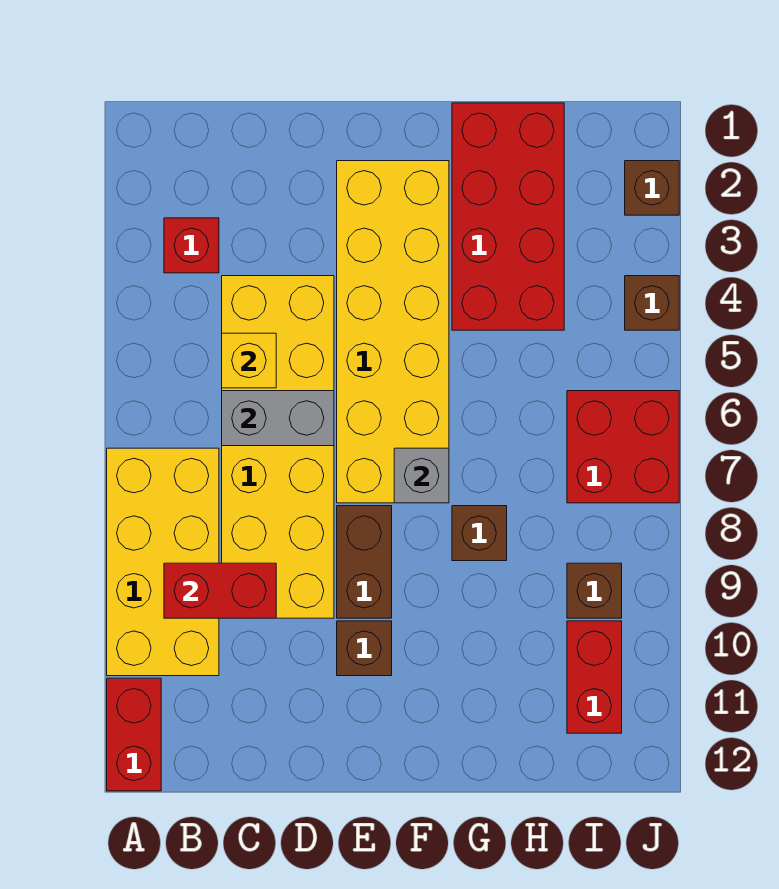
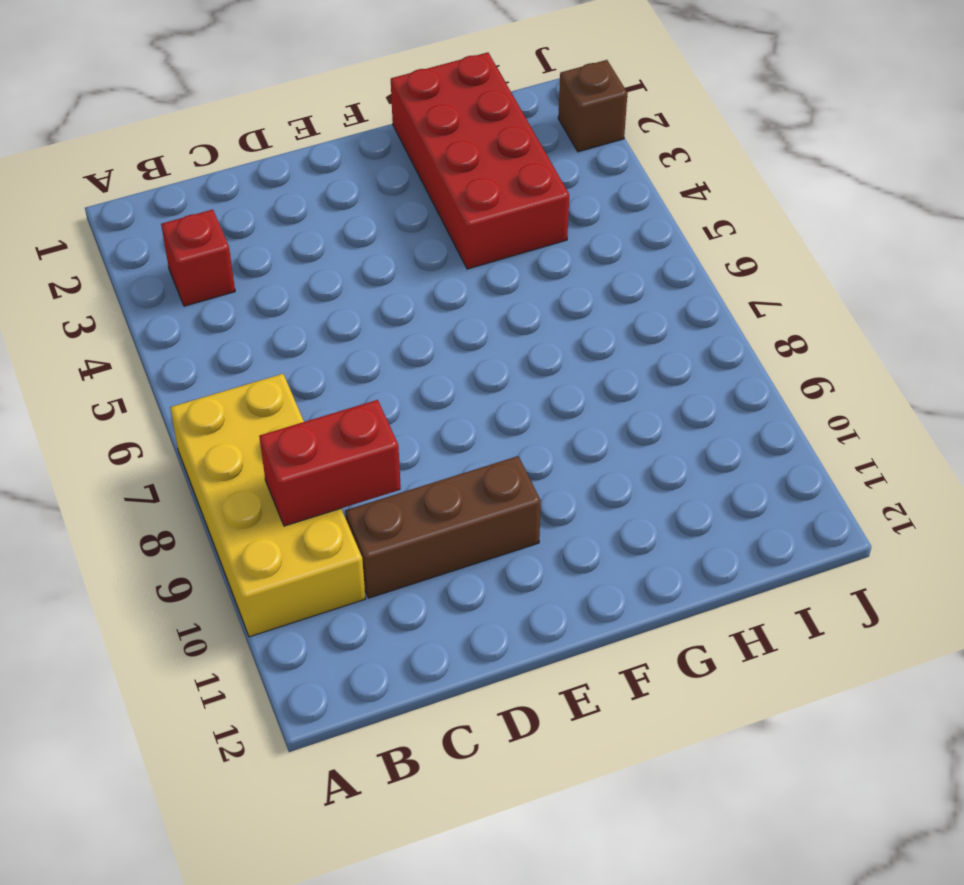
brown brick C10:E10 level 1 -> brown brick E10 level 1
none -> red brick A11:A12 level 1
none -> yellow brick C4:D9 level 1
none -> yellow brick E2:F7 level 1

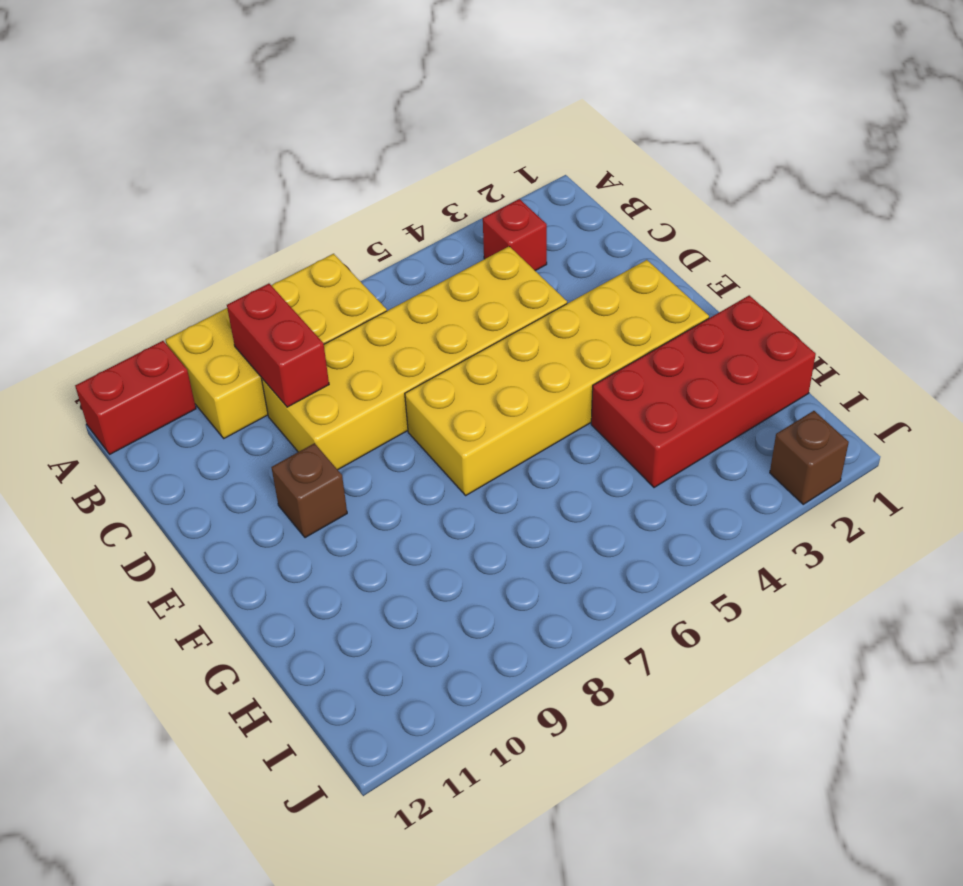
none -> brown brick E8:E9 level 1
none -> brown brick G8 level 1
none -> red brick I6:J7 level 1

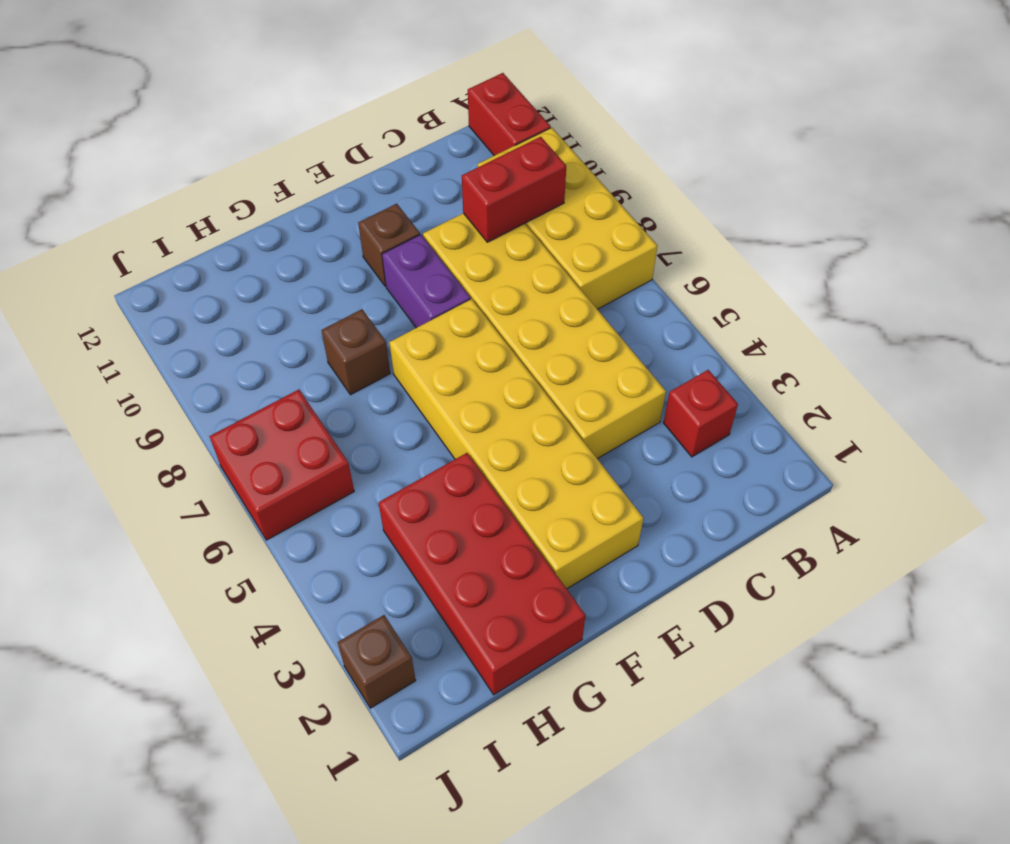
purple brick E8:E9 level 1 -> brown brick E8:E9 level 1
none -> brown brick I9 level 1
none -> red brick I10:I11 level 1
none -> brown brick J4 level 1

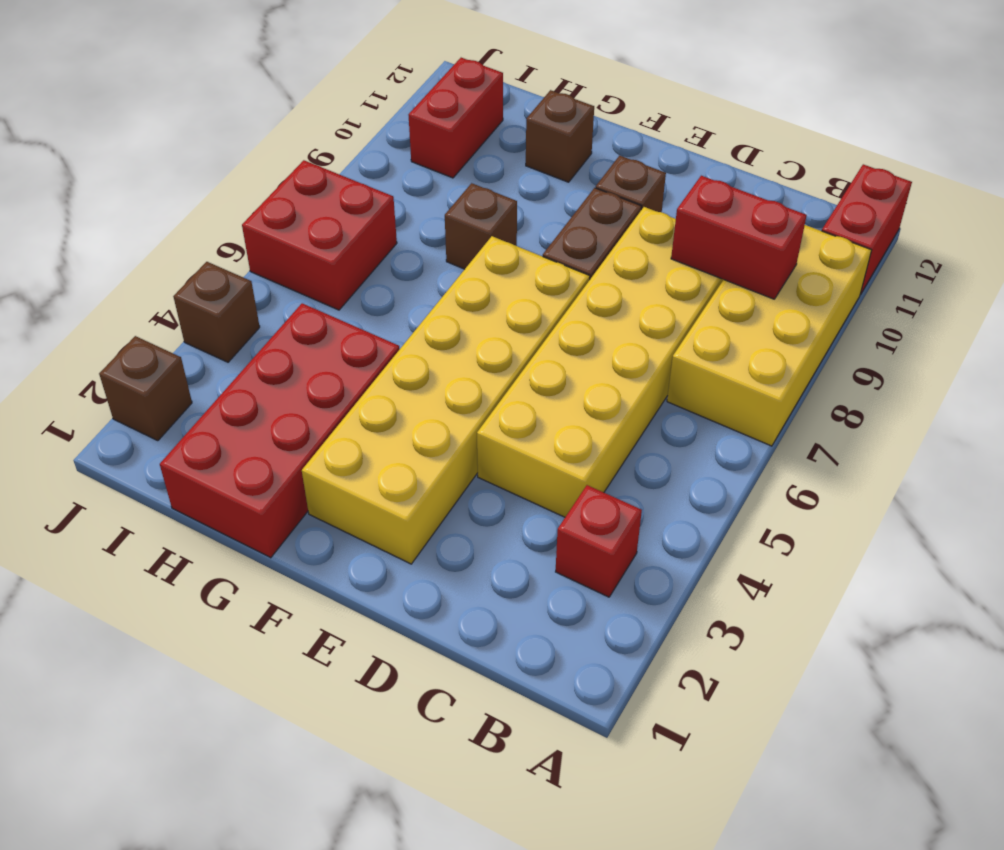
brown brick G11 level 1 -> brown brick I9 level 1
none -> yellow brick C5 level 2
none -> grey brick C6:D6 level 2
none -> grey brick F7 level 2

